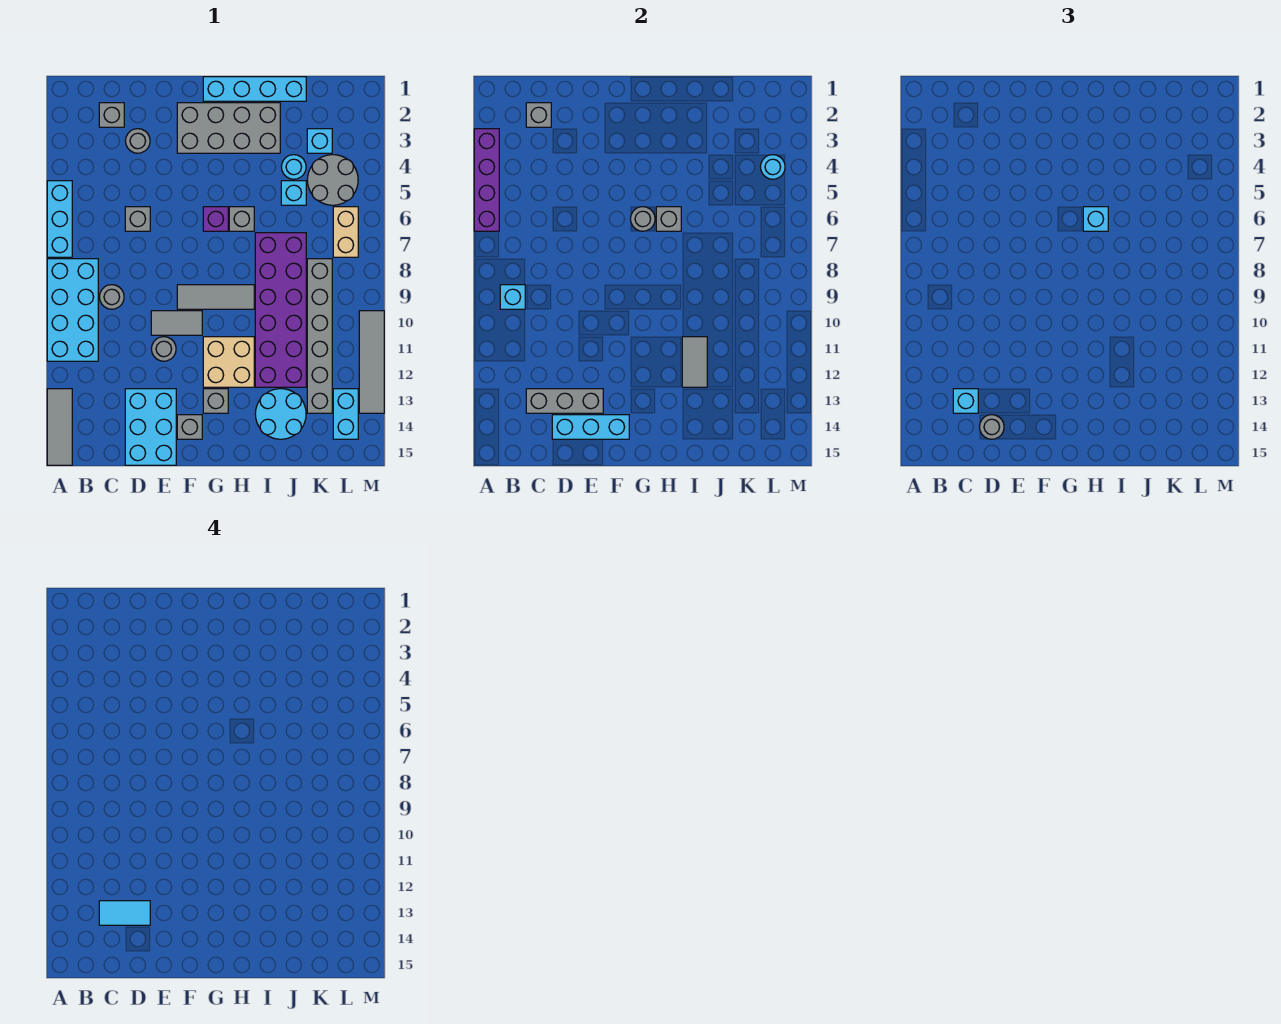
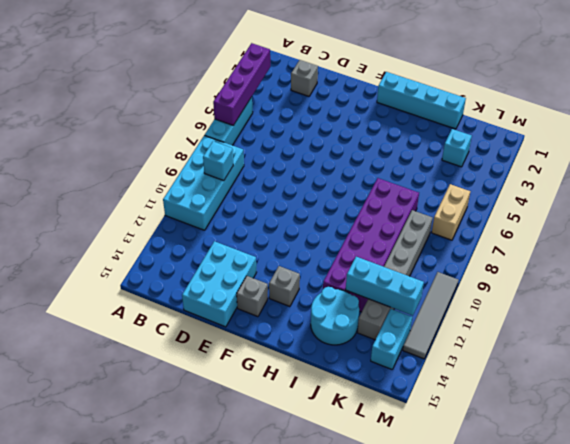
cyan brick J12:L12 level 2 -> cyan brick D14:F14 level 2
none -> grey tile A13:A15 level 1
none -> grey round brick C9 level 1
none -> grey round brick D3 level 1
none -> grey brick D6 level 1

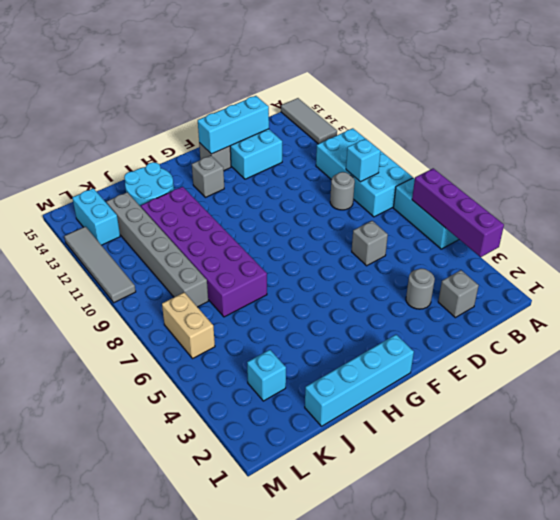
none -> grey tile E10:F10 level 1
none -> grey round brick E11 level 1
none -> grey brick F2:I3 level 1
none -> grey tile F9:H9 level 1

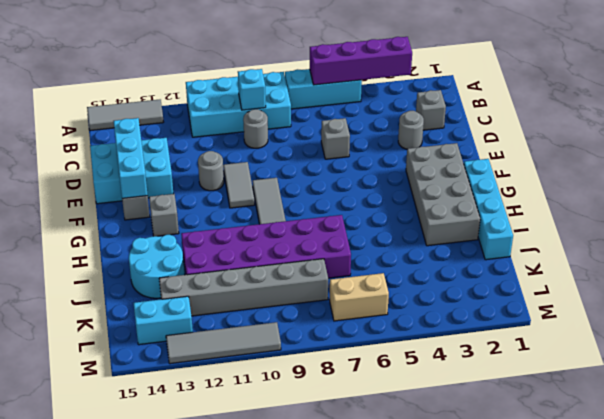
none -> purple brick G6 level 1
none -> tan brick G11:H12 level 1
none -> grey brick H6 level 1
none -> cyan round brick J4 level 1

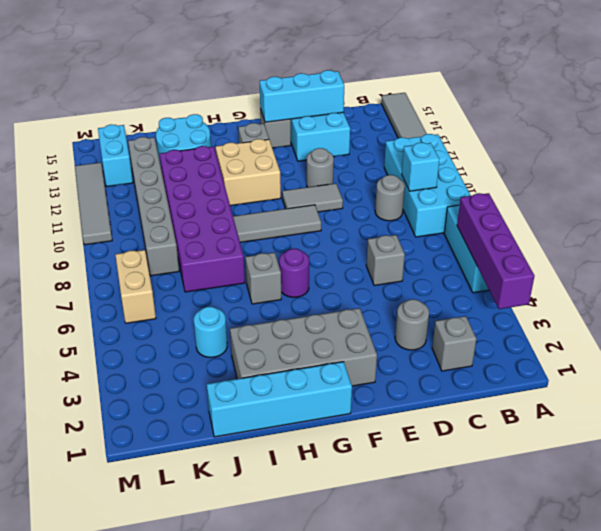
purple round brick G6 level 1 -> purple brick G6 level 1
none -> cyan brick J5 level 1
none -> cyan brick K3 level 1
none -> grey round brick K4:L5 level 1
none -> grey brick C2 level 2

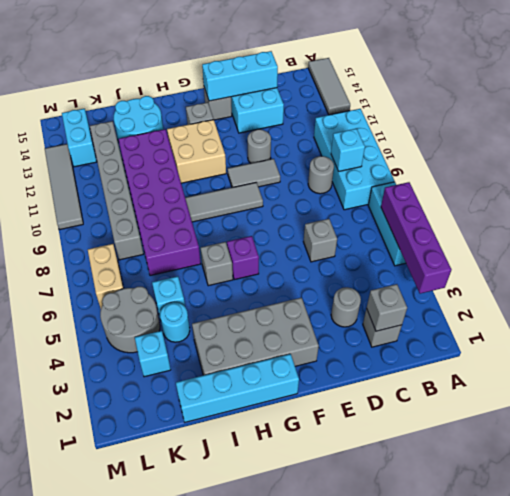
none -> grey brick C13:E13 level 2
none -> grey round brick G6 level 2
none -> grey brick H6 level 2
none -> grey tile I11:I12 level 2

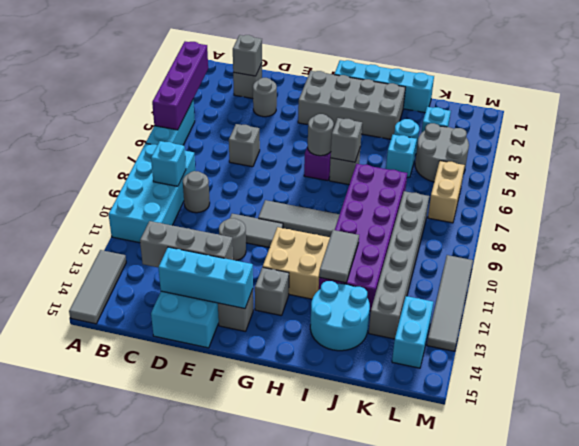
none -> cyan round brick L4 level 2
none -> cyan brick C13 level 3
none -> grey round brick D14 level 3
none -> cyan brick H6 level 3

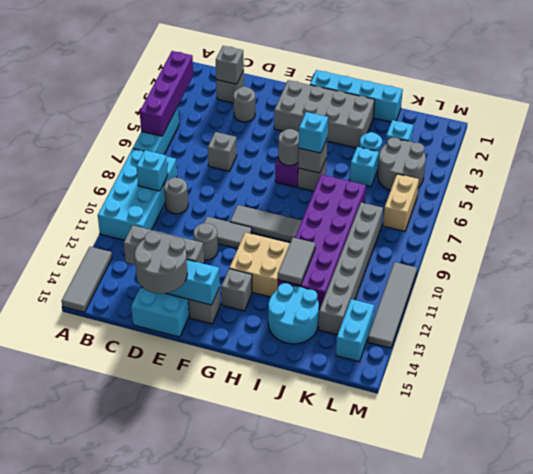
grey round brick D14:E15 level 3 -> grey round brick D14 level 3
none -> cyan round brick L4 level 2
none -> cyan brick C13 level 3
none -> cyan tile C13:D13 level 4

